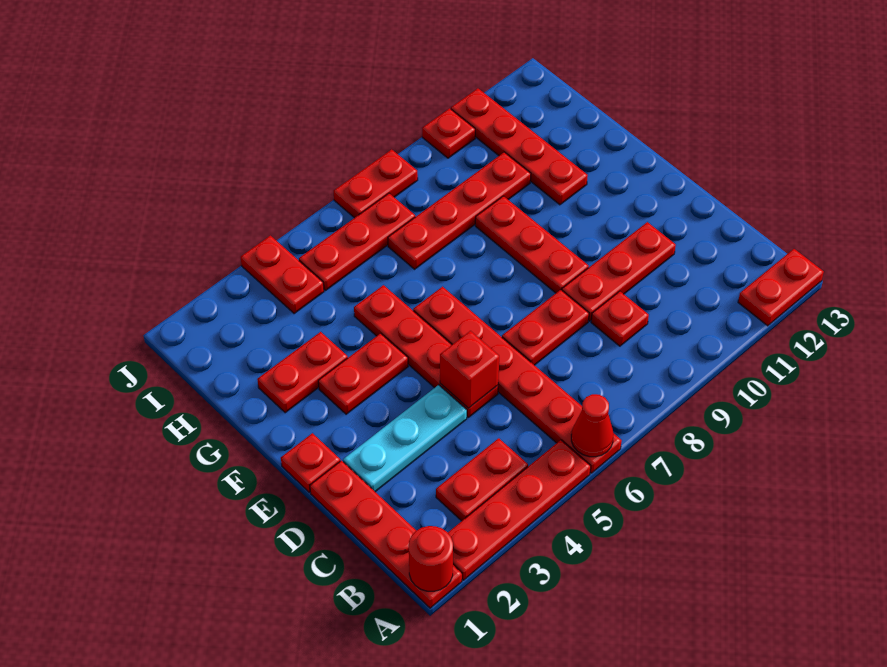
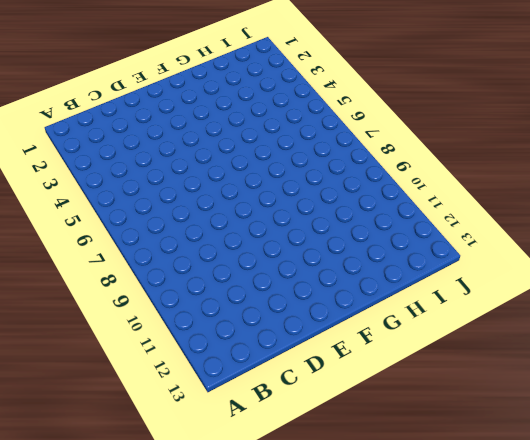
none -> red plate A1:D1 level 1
none -> red plate A2:A5 level 1
none -> red plate A6:F6 level 1

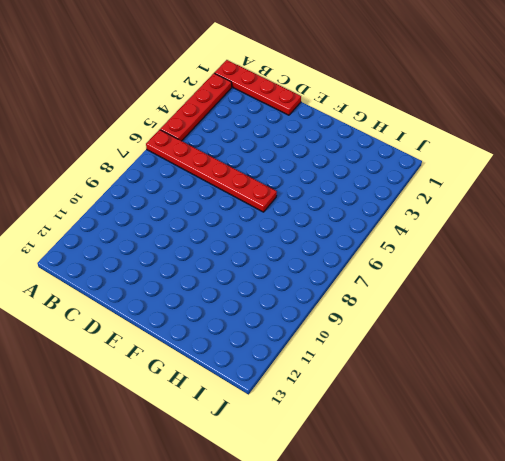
none -> red plate A12:A13 level 1
none -> red plate B3:B4 level 1
none -> red plate C9 level 1

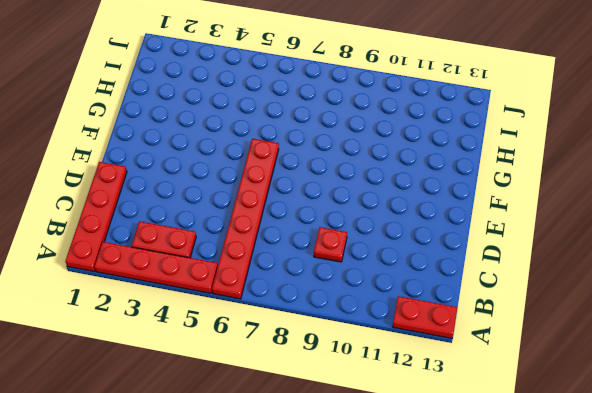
none -> cyan plate D2:D4 level 1
none -> red plate D5:G5 level 1
none -> red plate D7:D8 level 1

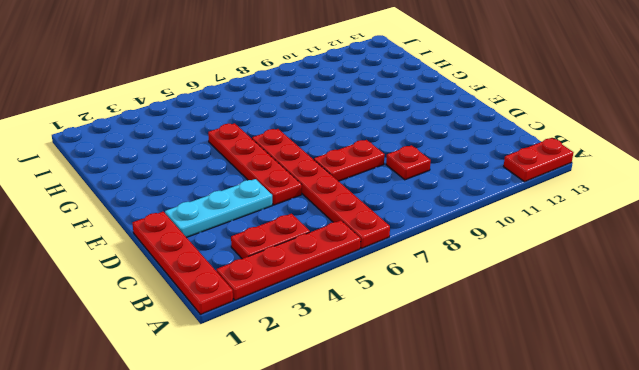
none -> red plate D9:D11 level 1
none -> red plate E1 level 1
none -> red plate E9:G9 level 1

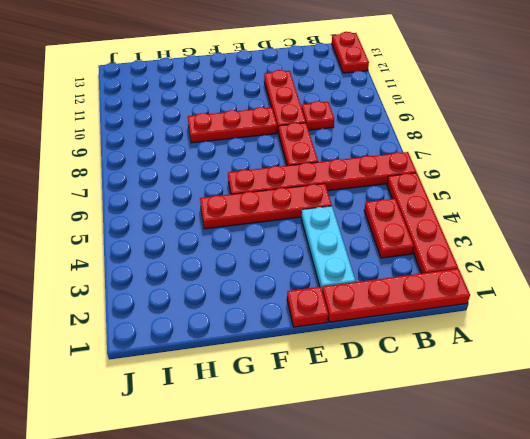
none -> red plate F3:F4 level 1
none -> red plate G2:G3 level 1
none -> red plate G11:J11 level 1

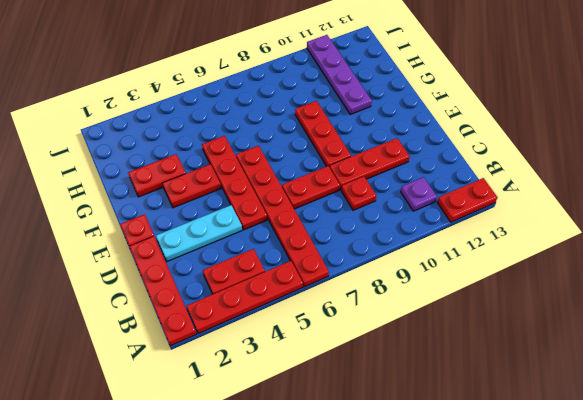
purple plate B11 level 1 -> none
purple plate G11:J11 level 1 -> red plate G11:J11 level 1
none -> red plate H7:H10 level 1
none -> red plate I4:J4 level 1
none -> red plate I5:I7 level 1

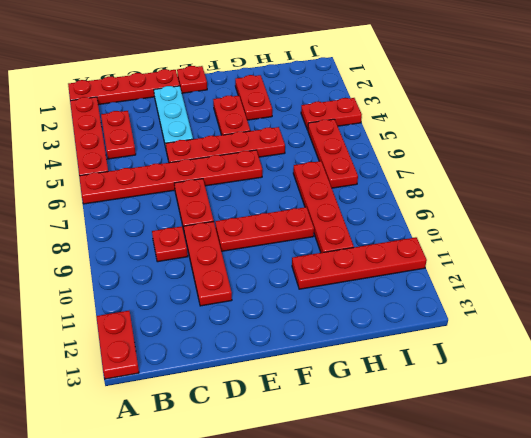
none -> red plate J7:J8 level 1
none -> red plate J10 level 1
none -> red round brick A1 level 2

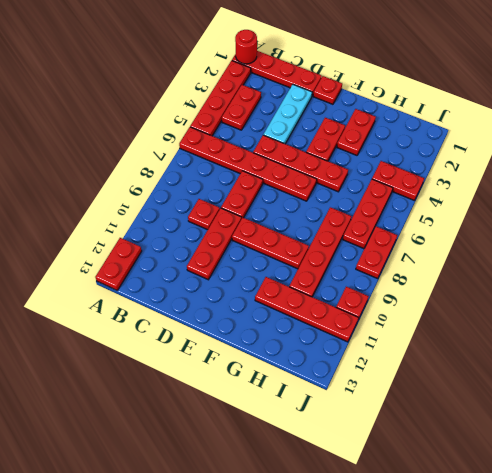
none -> red cone A6 level 2
none -> red brick D5 level 2

